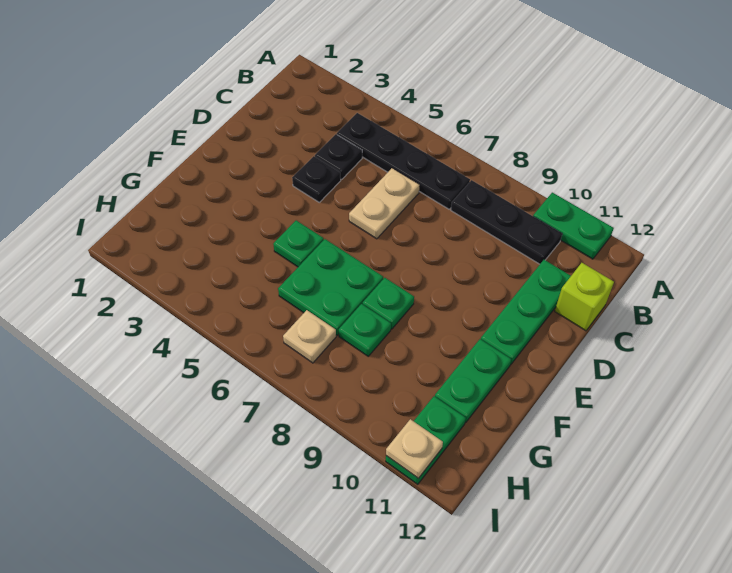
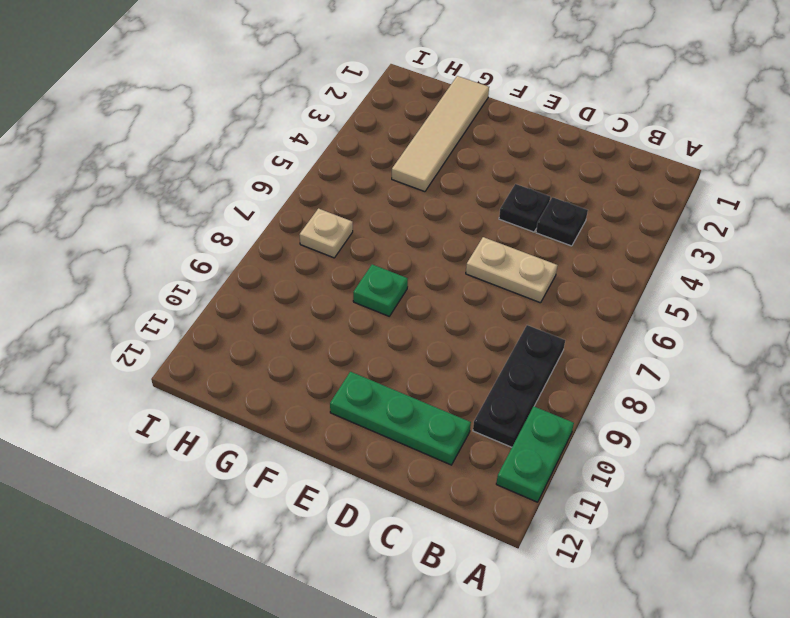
tan tile G1:G4 level 1 -> none
none -> black plate B4:B7 level 1
none -> lime brick C12 level 1
none -> green plate F5 level 1

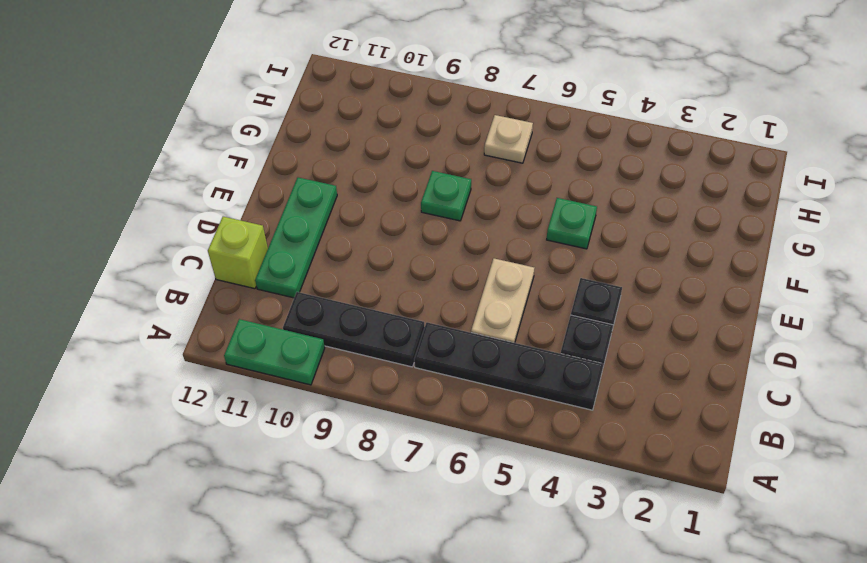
none -> green plate F6:G7 level 1
none -> green plate F11:G11 level 1
none -> green plate G8 level 1

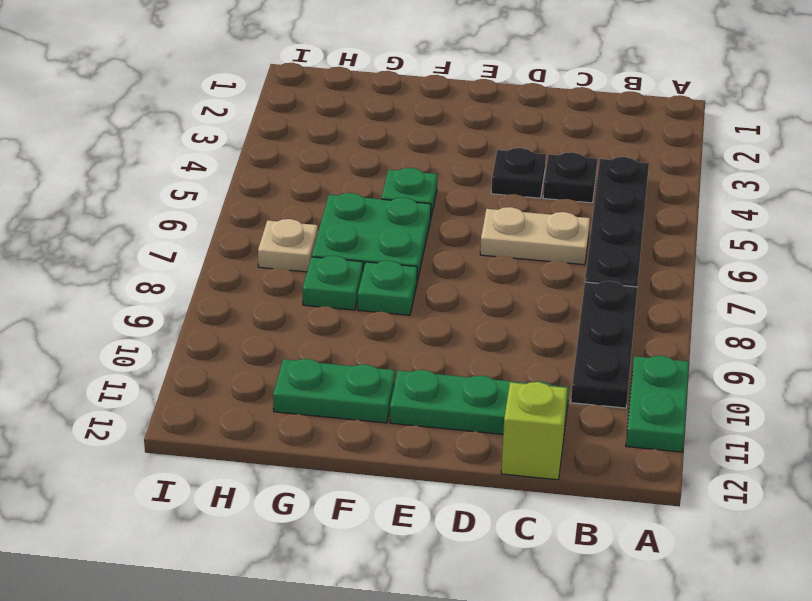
none -> green plate H11:I11 level 1
none -> tan plate I11 level 2

